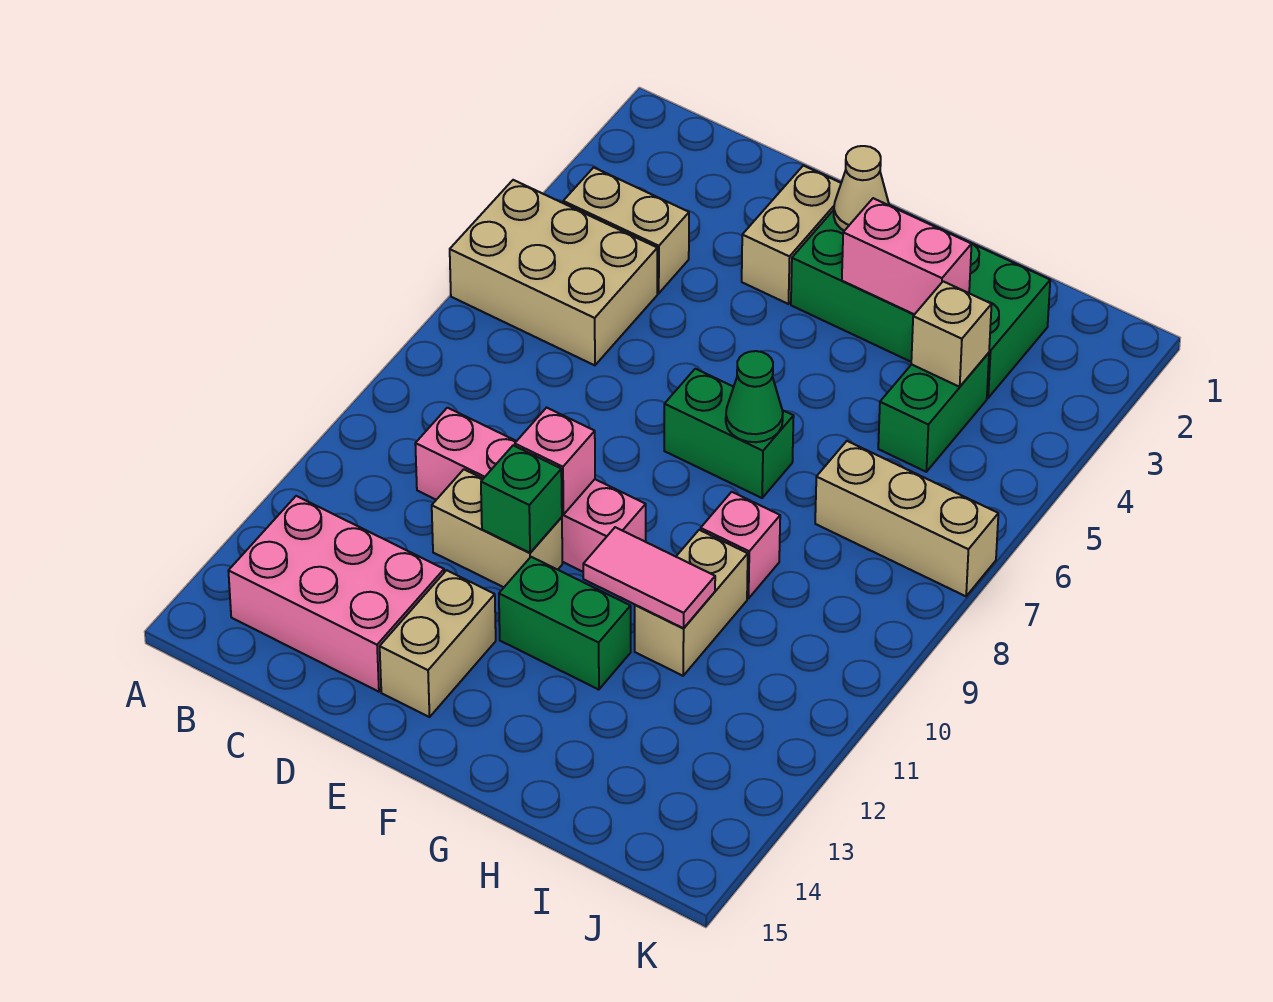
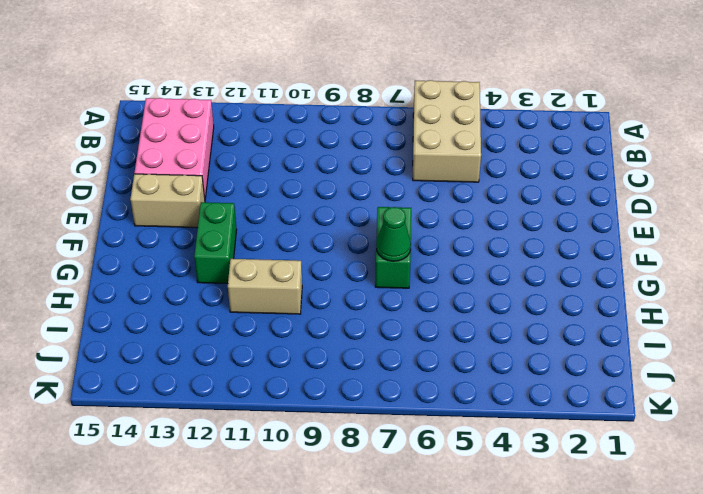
none -> tan brick B4:C4 level 1
none -> pink brick C10:F10 level 1
none -> tan brick D11:E11 level 1

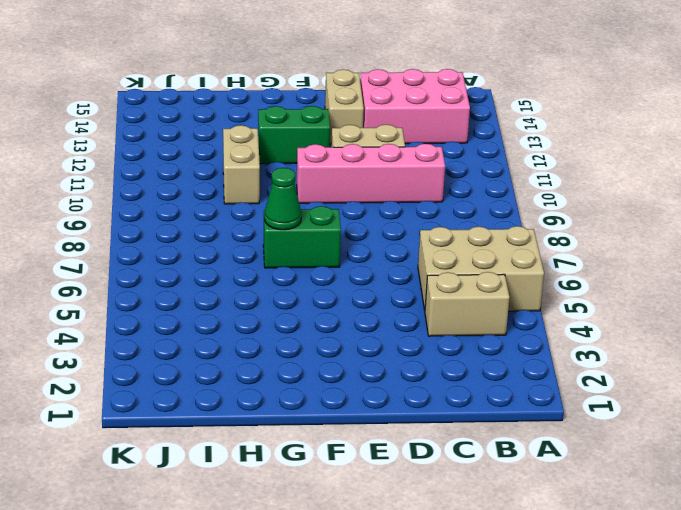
none -> tan brick E2:E3 level 1
none -> green brick F2:I3 level 1
none -> pink brick H9 level 1

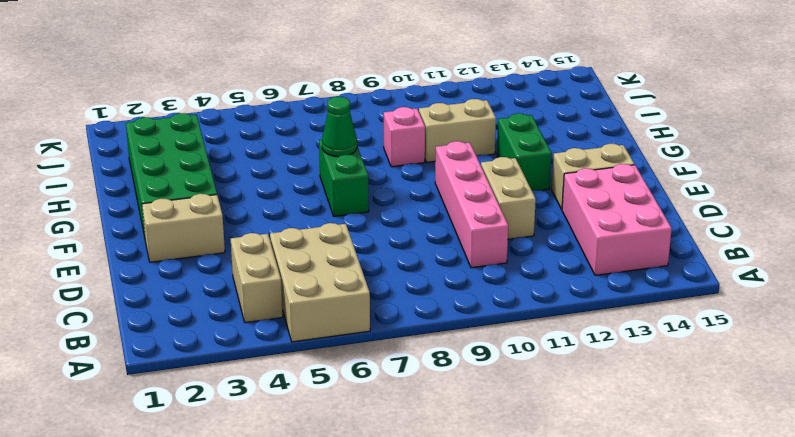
none -> green brick I4:I5 level 1
none -> tan brick I7:K7 level 1
none -> pink brick E10 level 2

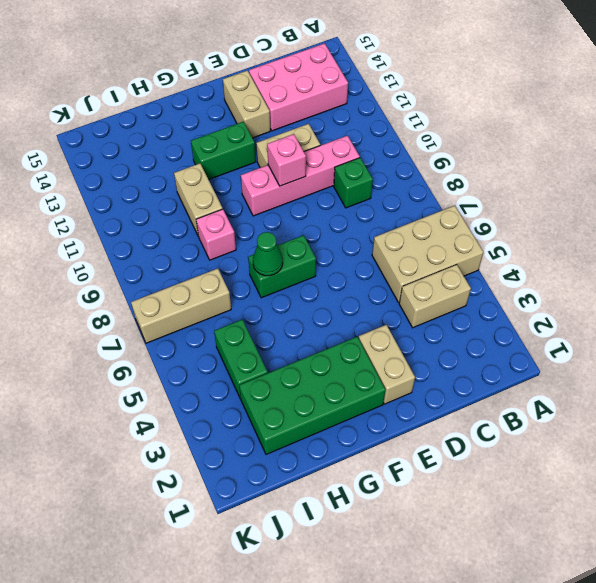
green brick C9 level 1 -> green brick E11 level 2
none -> tan cone F2 level 2
none -> pink brick G3:H3 level 2
none -> pink tile G11:H11 level 2

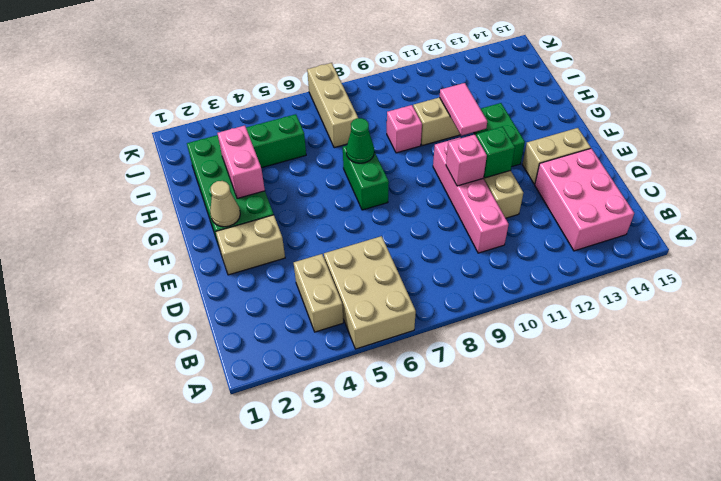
none -> tan brick I4 level 2

